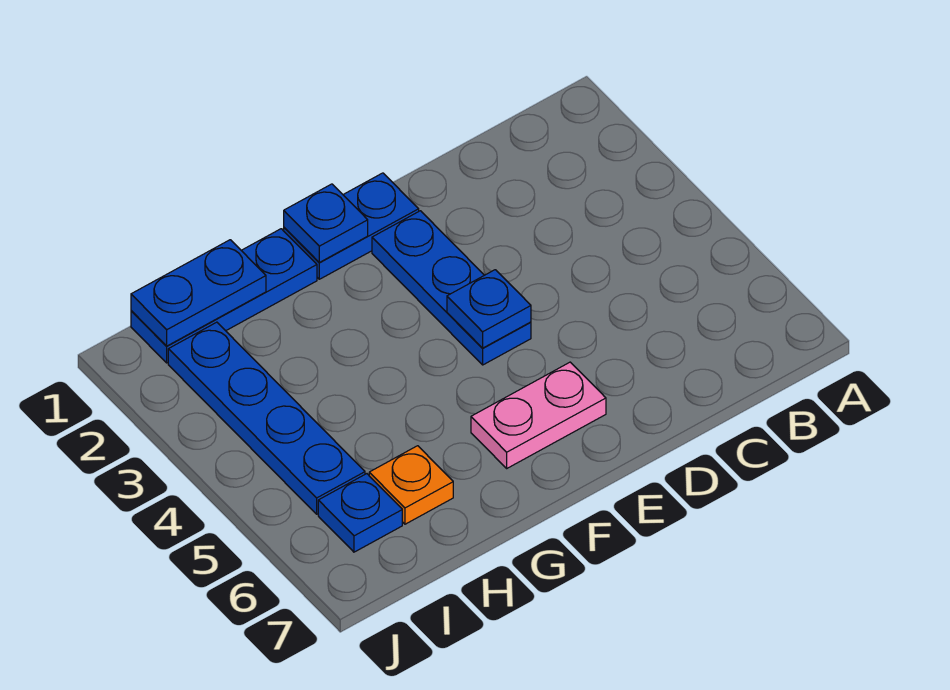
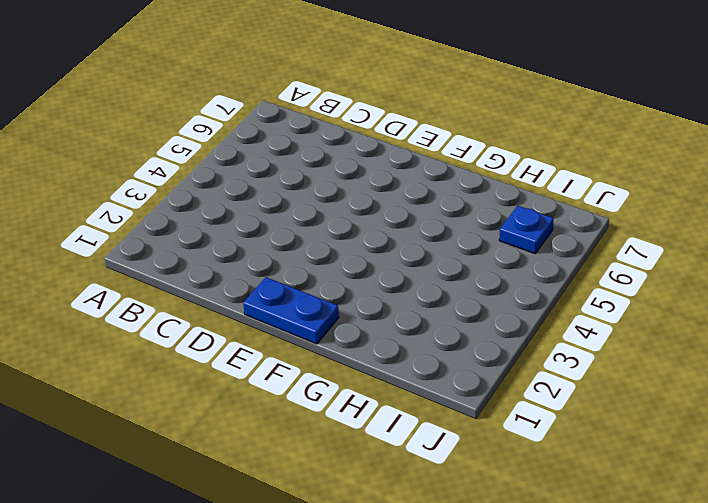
none -> blue plate E2:E4 level 1
none -> pink plate E6:F6 level 1

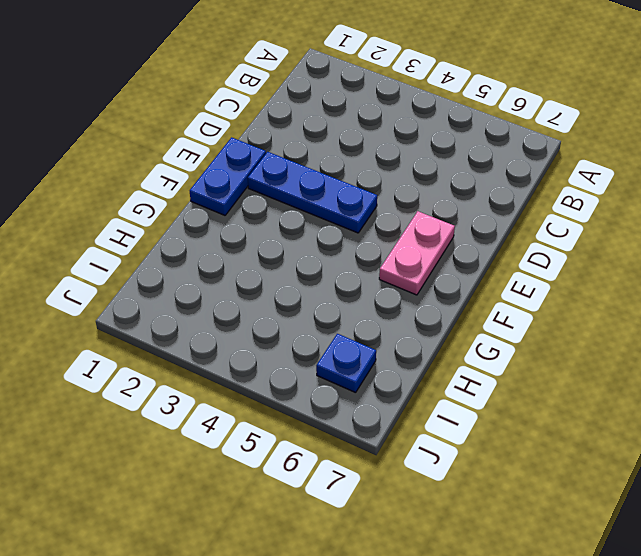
none -> blue plate G1:I1 level 1
none -> orange plate H6 level 1

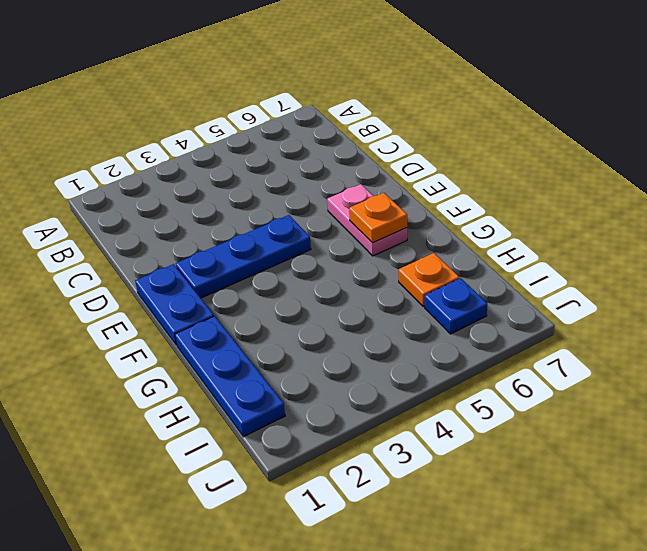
orange plate F6 level 2 -> none
none -> blue plate I2:I5 level 1
none -> blue plate E4 level 2

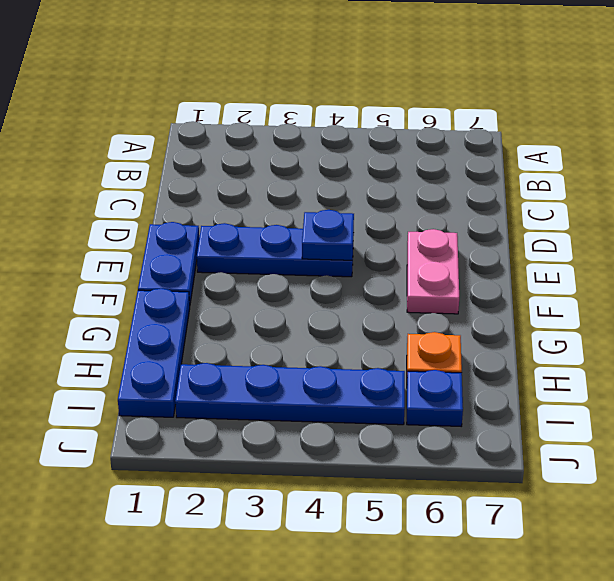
none -> blue plate F1 level 2
none -> blue plate H1:I1 level 2

